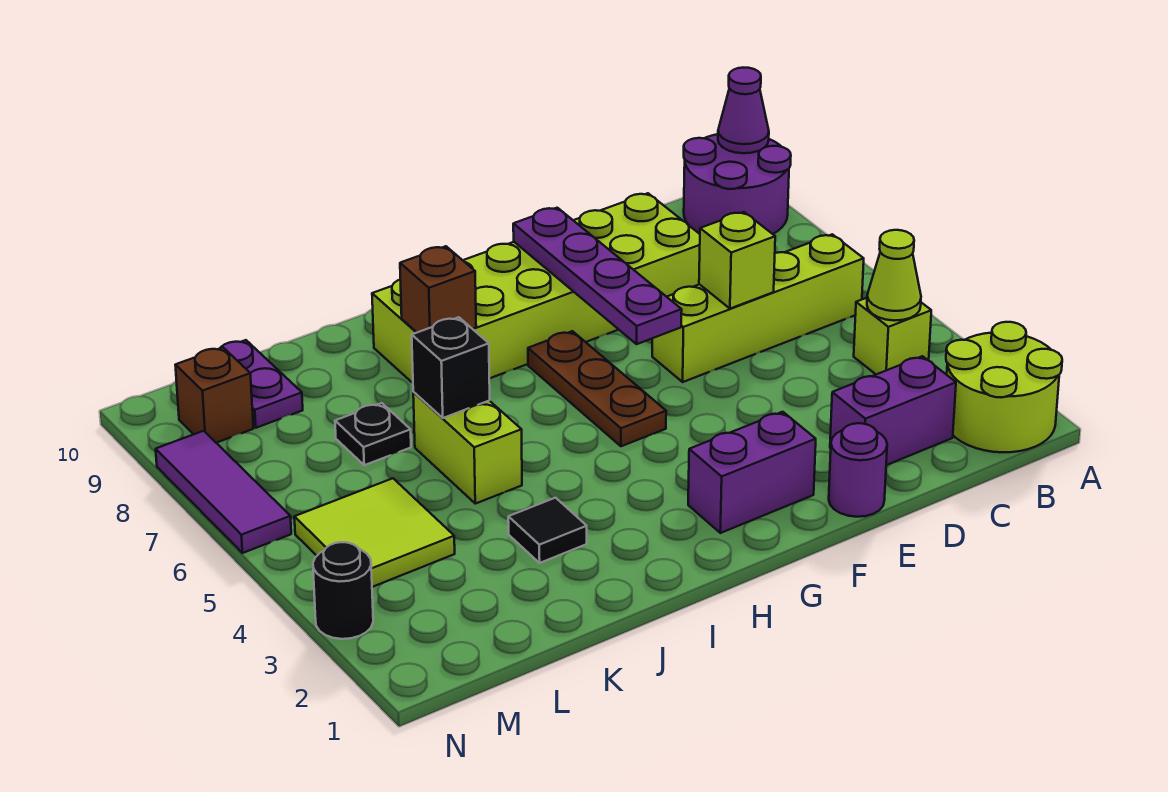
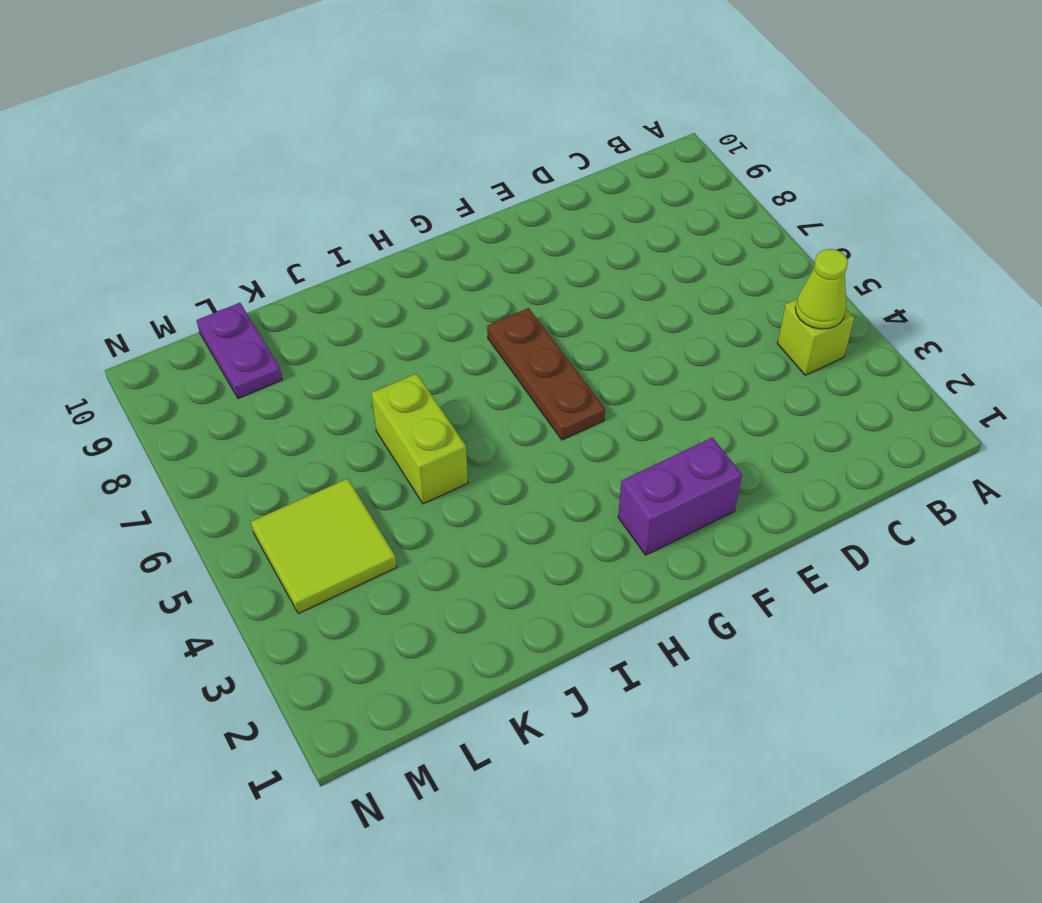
none -> lime round brick A1:B2 level 1
none -> purple round brick A9:B10 level 1
none -> lime brick B6:E6 level 1

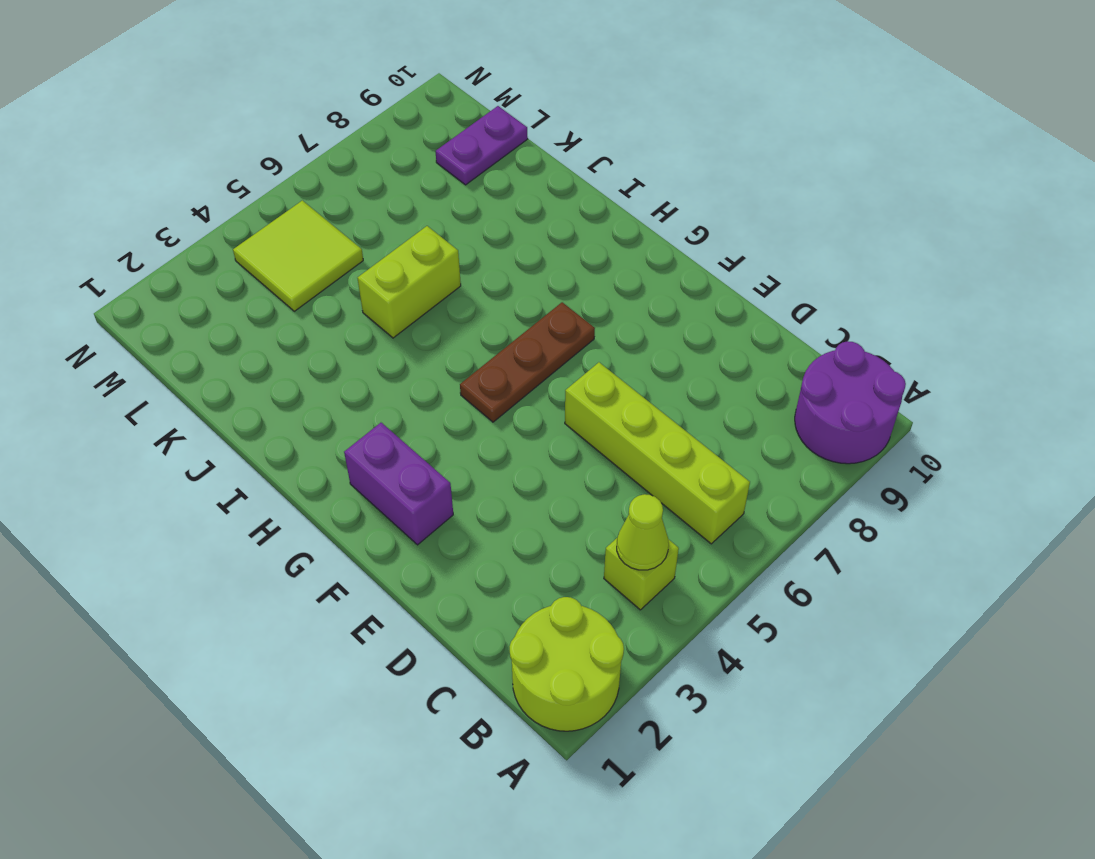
none -> purple brick C2:D2 level 1
none -> lime brick D8:I9 level 1
none -> purple round brick E1 level 1

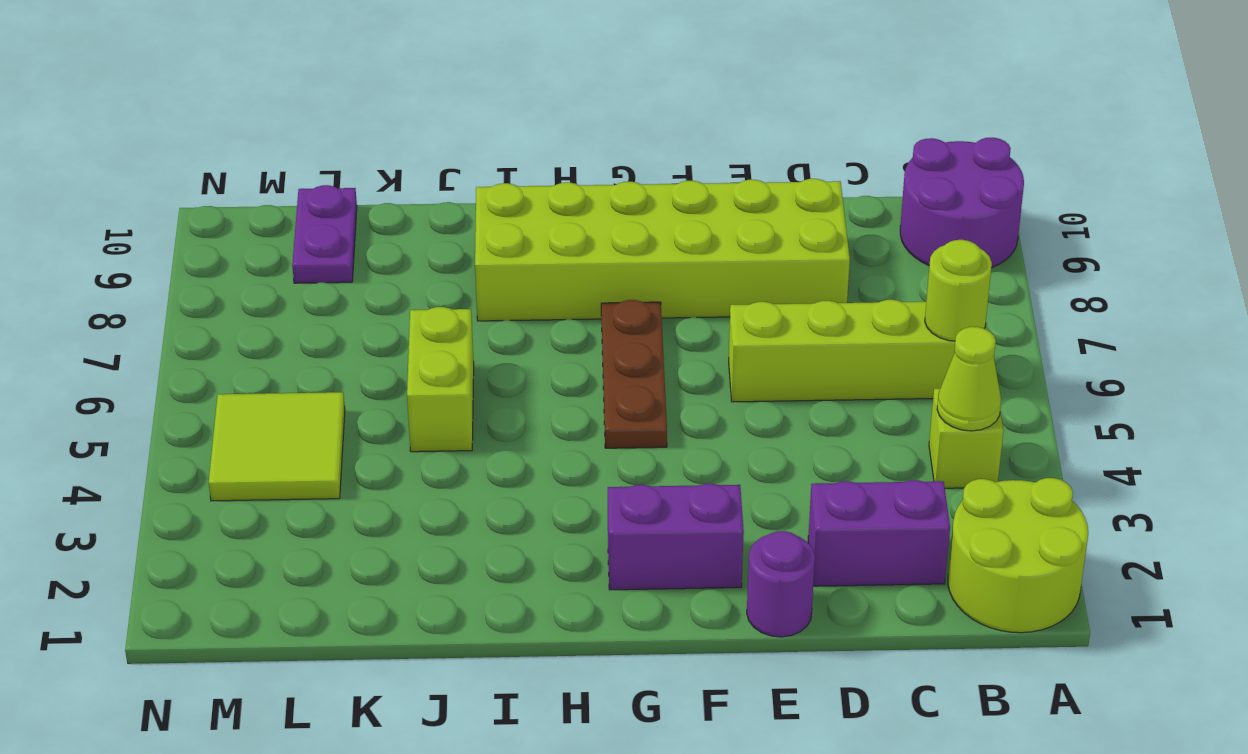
lime round brick B6 level 2 -> none
none -> black tile J3 level 1
none -> black plate K7 level 1
none -> brown brick M9 level 1

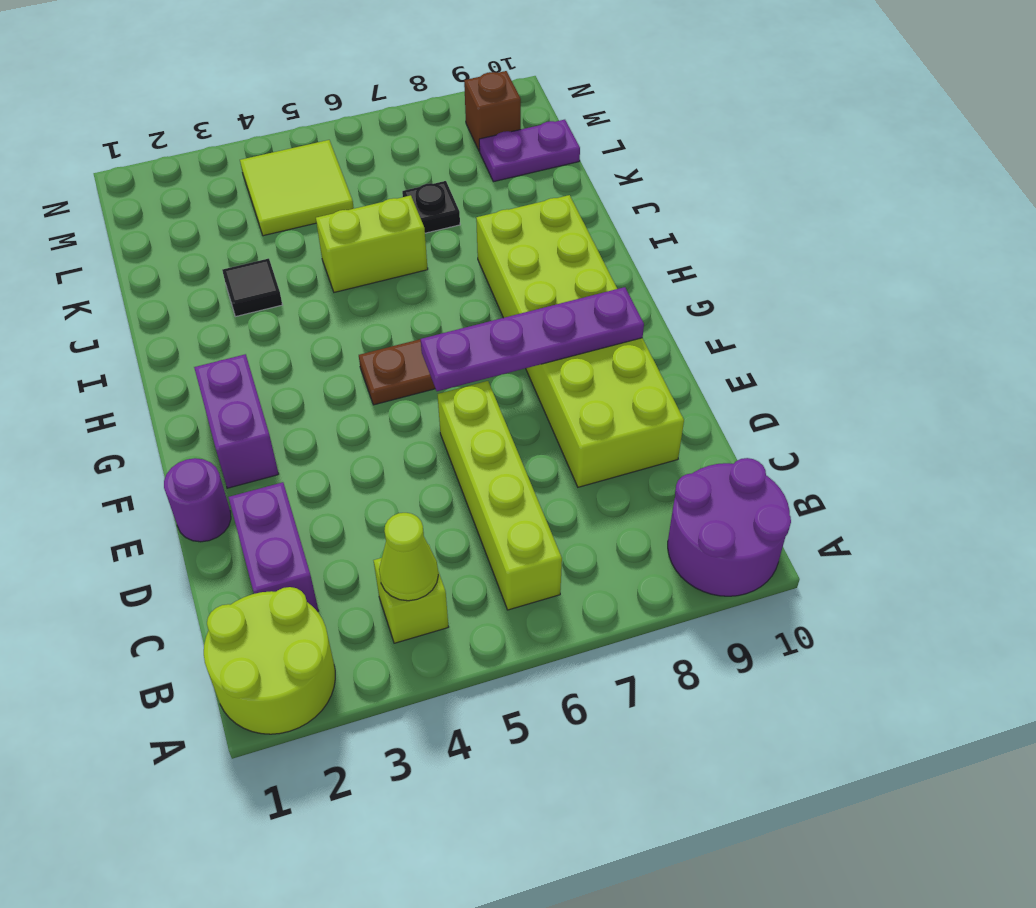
none -> black round brick N3 level 1
none -> purple tile N6:N8 level 1
none -> purple cone A10 level 2

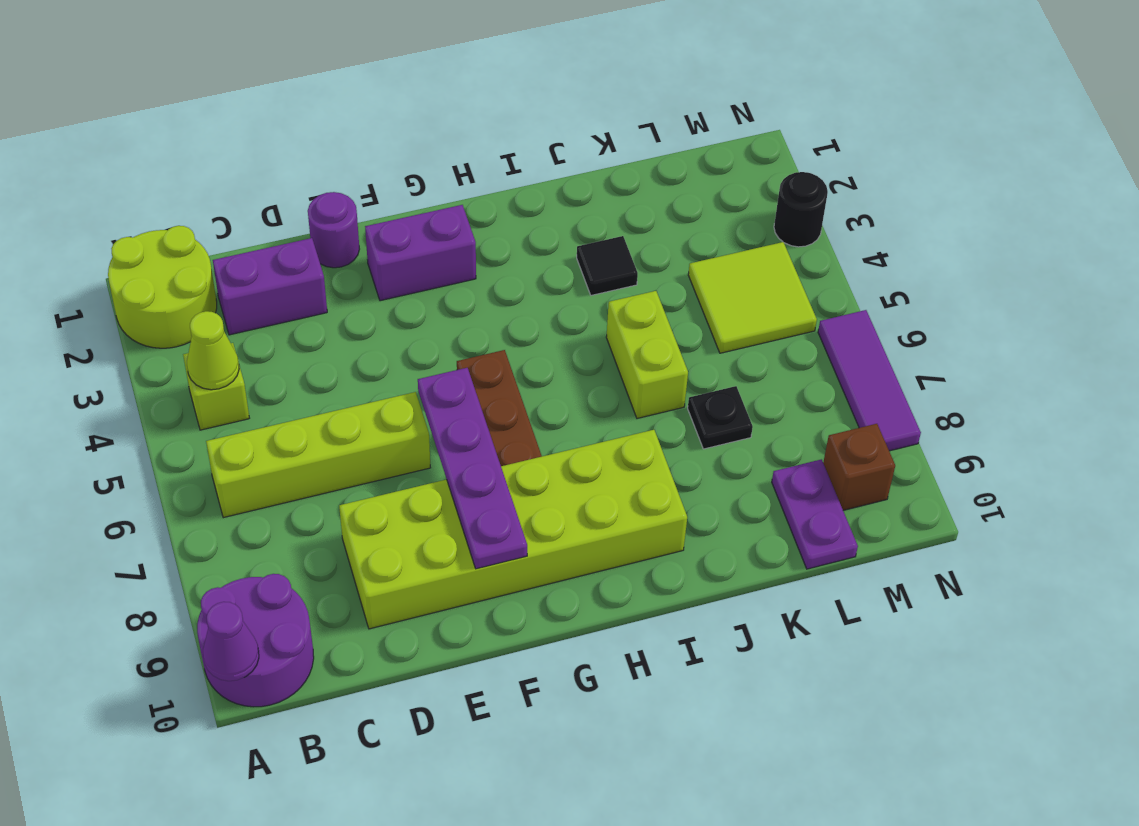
none -> lime brick D6 level 2
none -> brown brick I8 level 2
none -> black brick J6 level 2

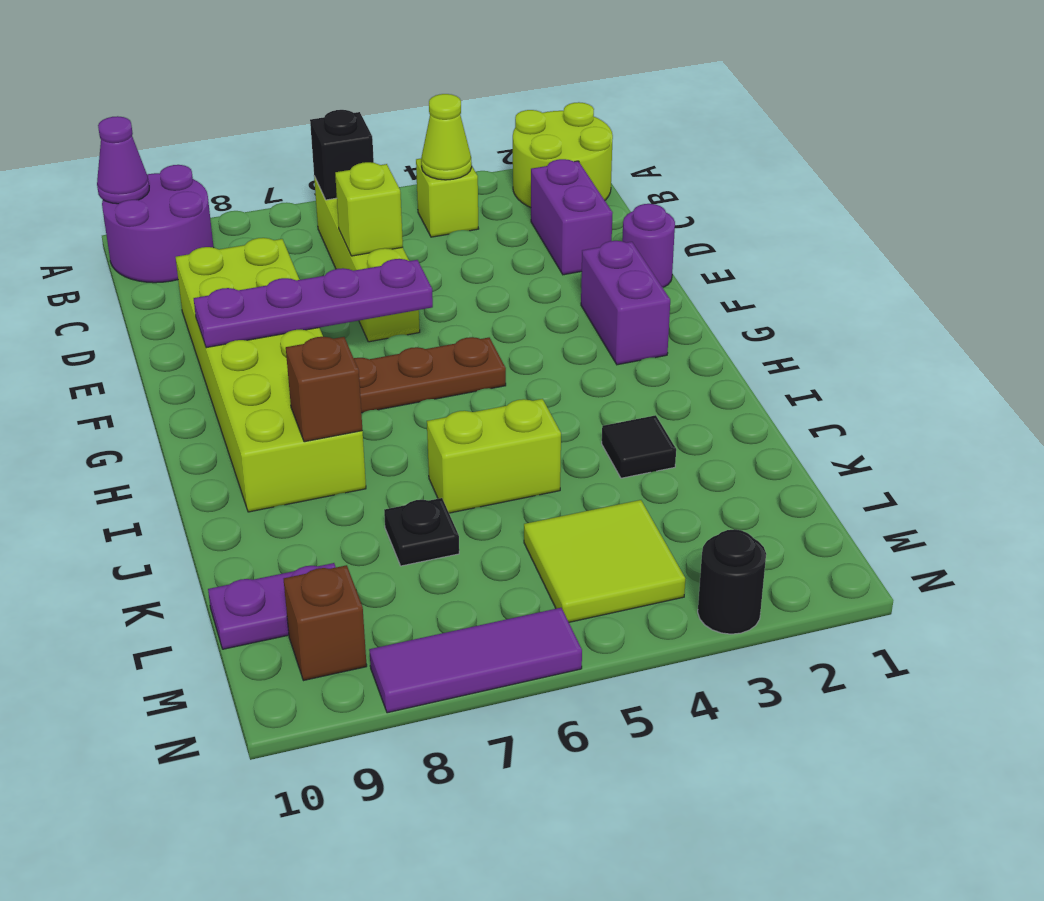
black brick B6 level 2 -> black brick J6 level 2

